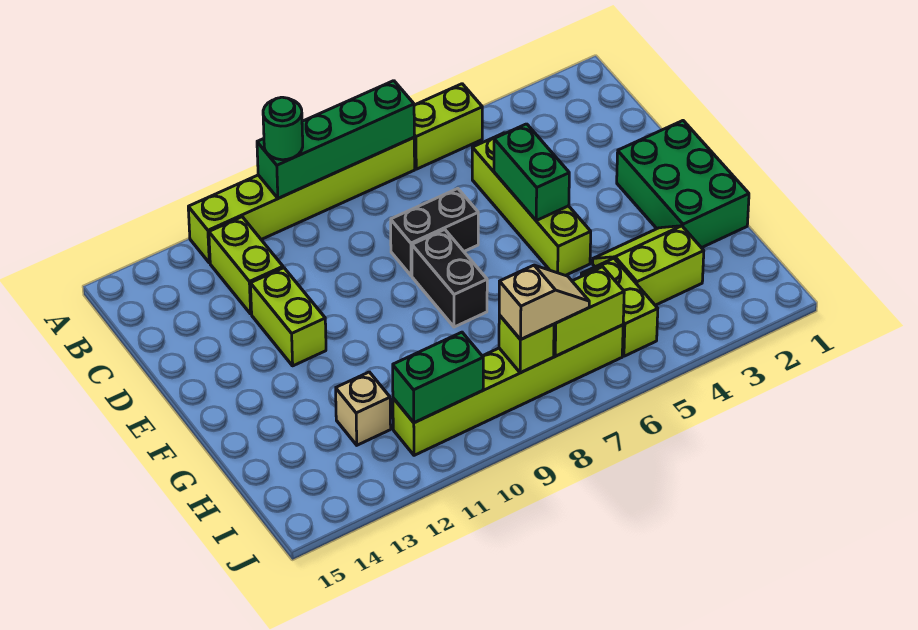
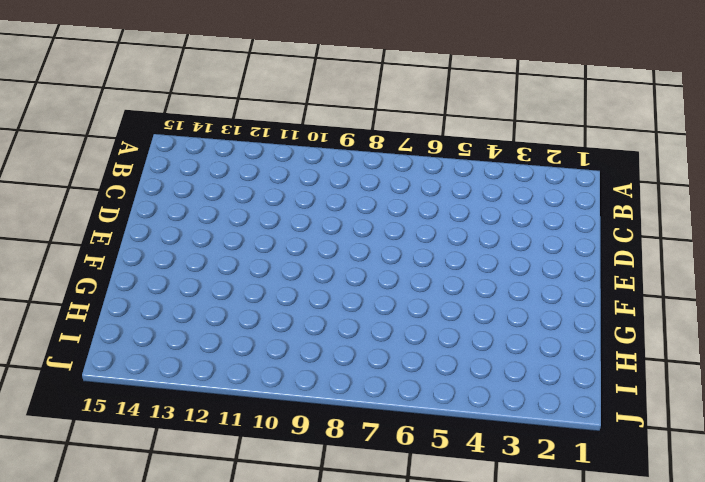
none -> lime brick A5:A6 level 1
none -> lime brick A7:A12 level 1
none -> lime brick B12:C12 level 1

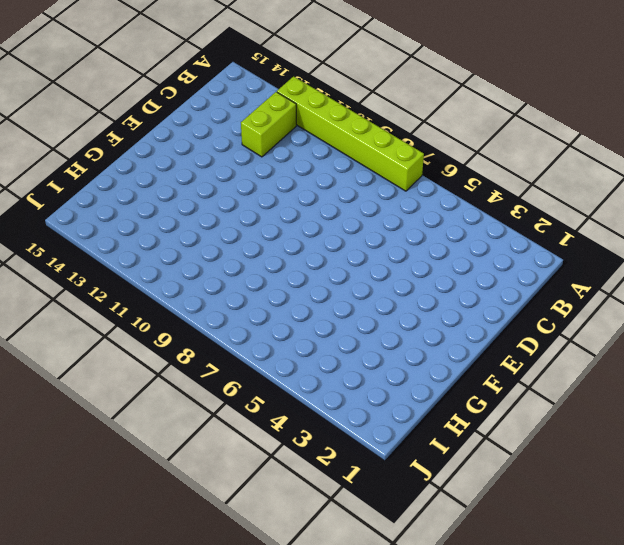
none -> lime brick A5:A6 level 1
none -> lime brick C5:F5 level 1
none -> black brick D7:D8 level 1

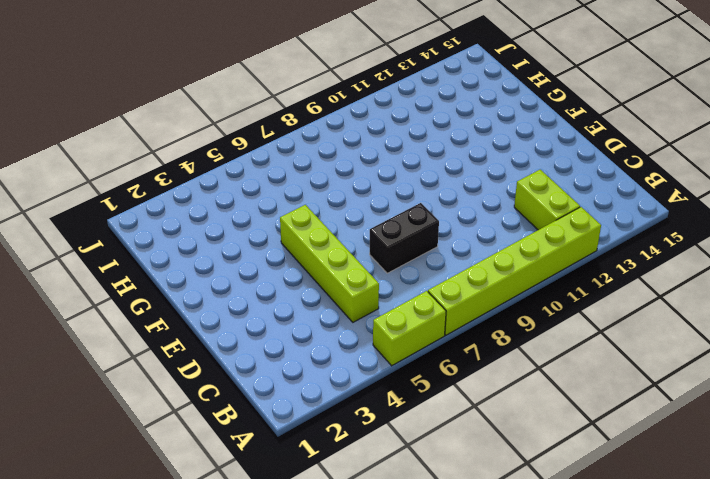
none -> lime brick D12:E12 level 1
none -> green brick E1:G2 level 1
none -> black brick E8:F8 level 1

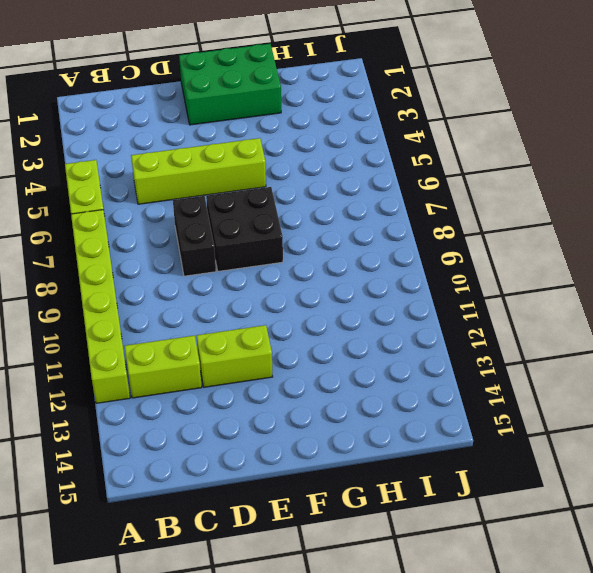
black brick E7:F8 level 1 -> black brick E8:F8 level 1
none -> lime slope G3:H4 level 1 top H
none -> lime brick H5:I5 level 1
none -> tan brick H12 level 1

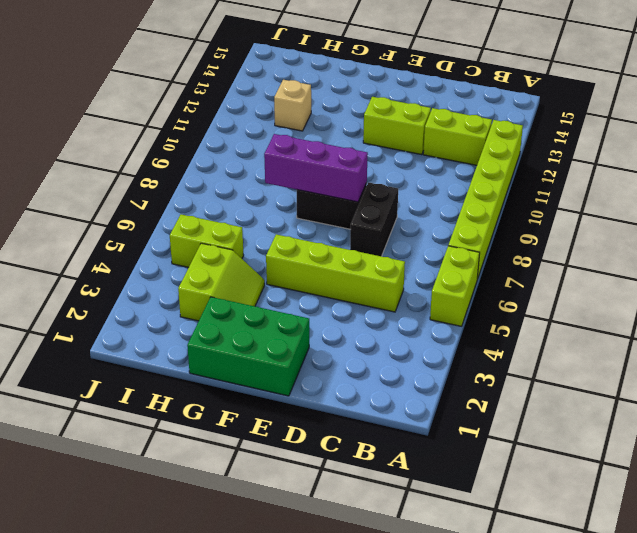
purple brick E8:G8 level 2 -> none
none -> lime brick I6:I11 level 1
none -> green brick A7:A10 level 2
none -> green brick D5:E5 level 2

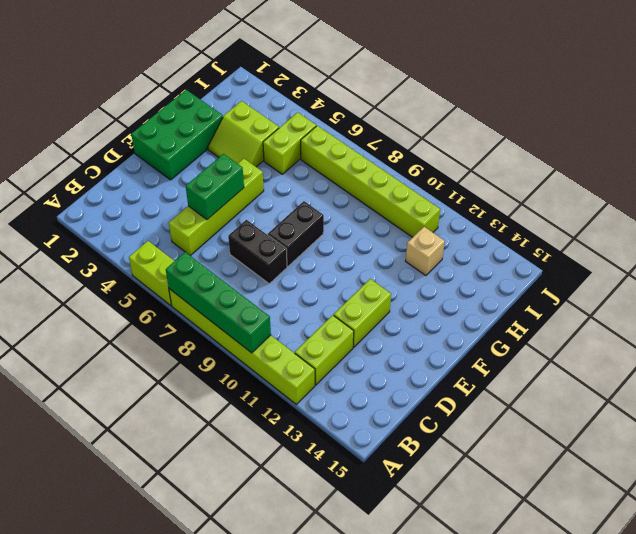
none -> lime brick I6:I7 level 2
none -> lime brick I8 level 2
none -> green brick I10:I11 level 2

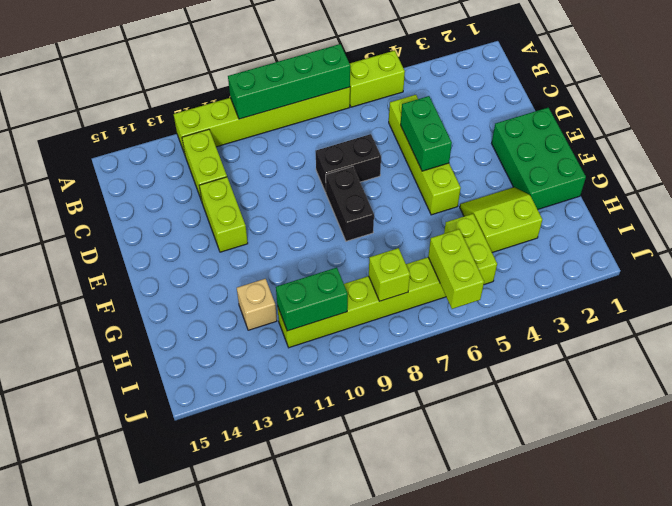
lime brick I6:J6 level 2 -> lime brick I6:I7 level 2
none -> green round brick A10 level 3
none -> tan slope I7:I8 level 3 top 8

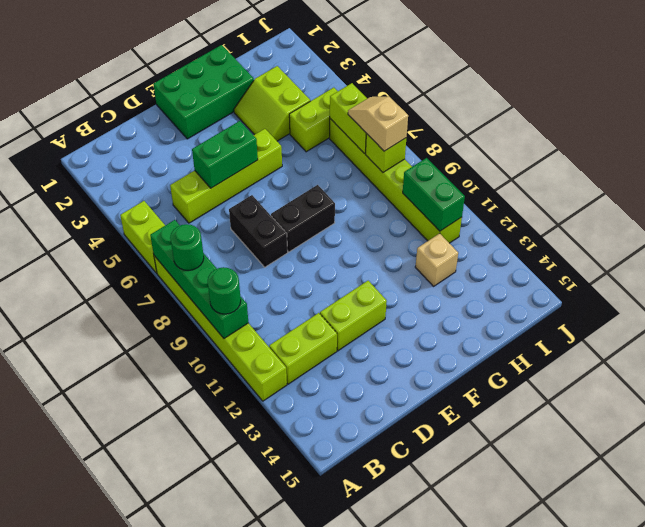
green round brick A8 level 3 -> none

